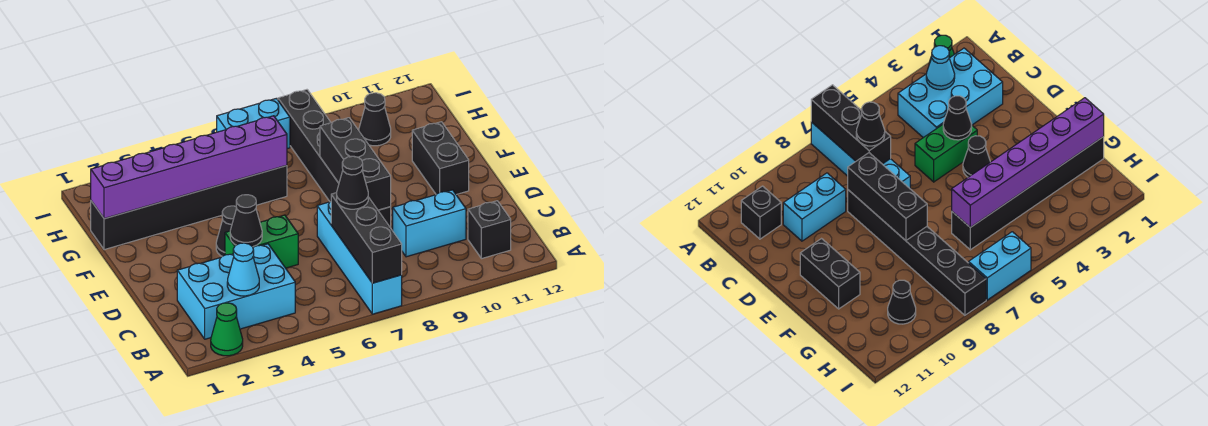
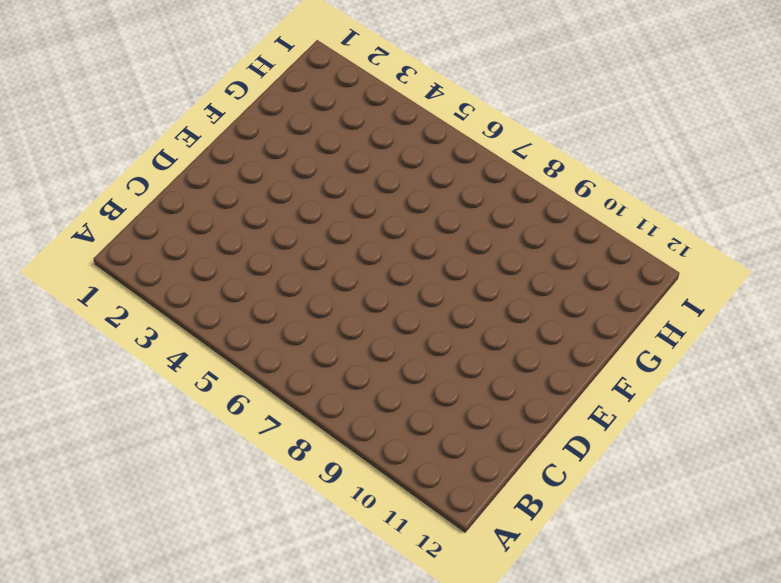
none -> green cone A2 level 1
none -> cyan brick A7:D7 level 1
none -> cyan brick B2:C4 level 1

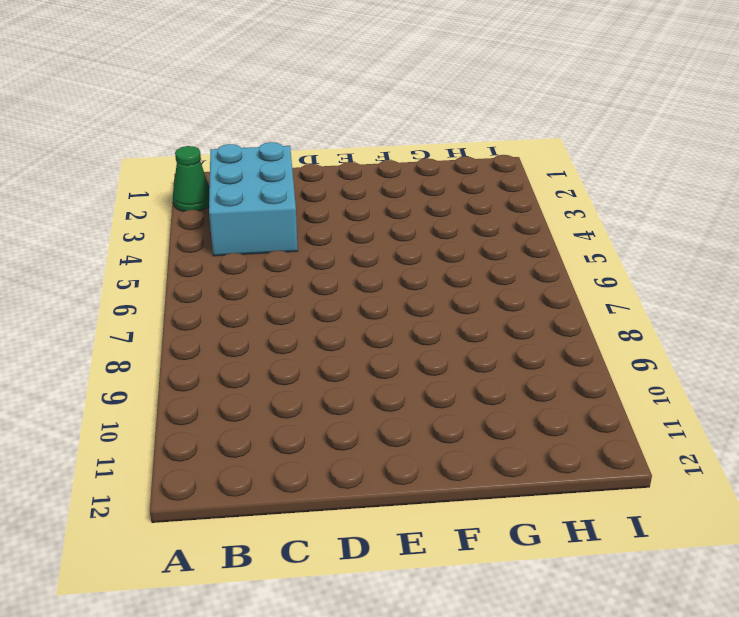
none -> cyan brick A7:D7 level 1
none -> black brick B11 level 1
none -> cyan brick C9:C10 level 1

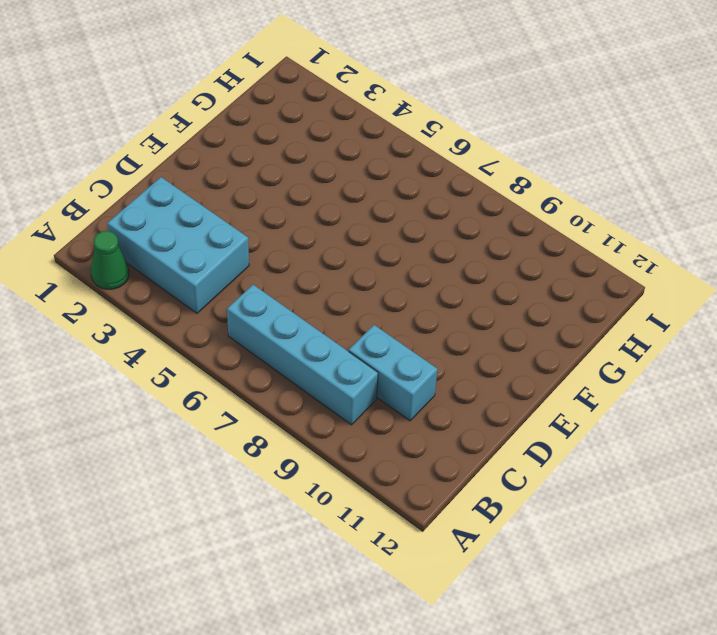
cyan brick B6:B9 level 1 -> cyan brick A7:D7 level 1
none -> black brick B11 level 1
none -> green brick D4:D5 level 1
none -> black brick D8:I8 level 1

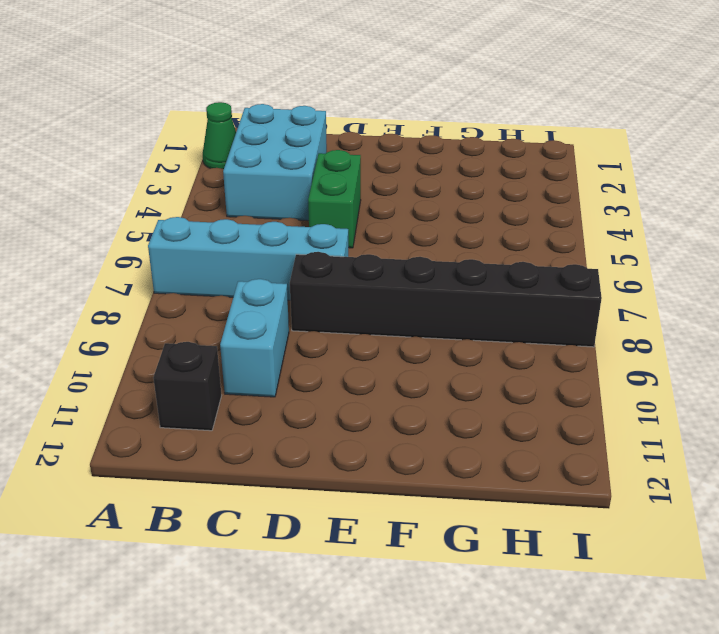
none -> black cone E4 level 1
none -> black brick E11:F11 level 1
none -> black brick G1:G6 level 1

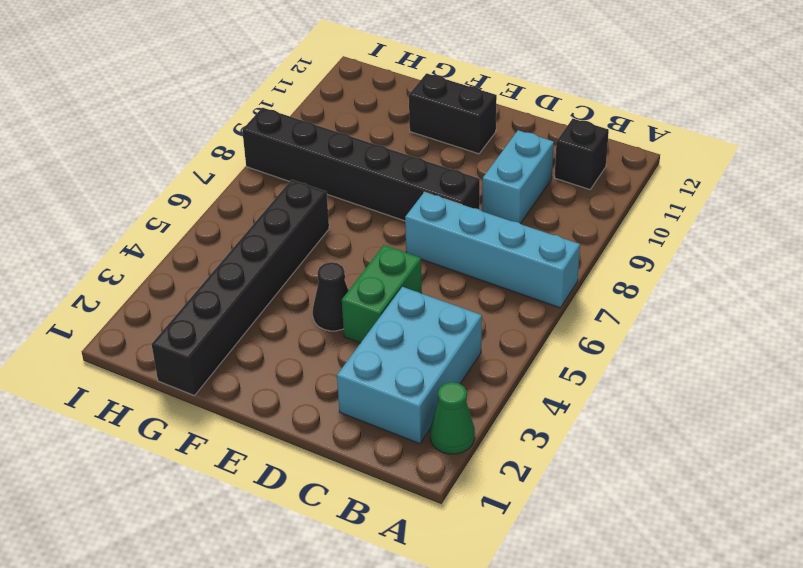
none -> black cone H10 level 1
none -> cyan brick I6:I7 level 1
none -> black brick A7:C7 level 2

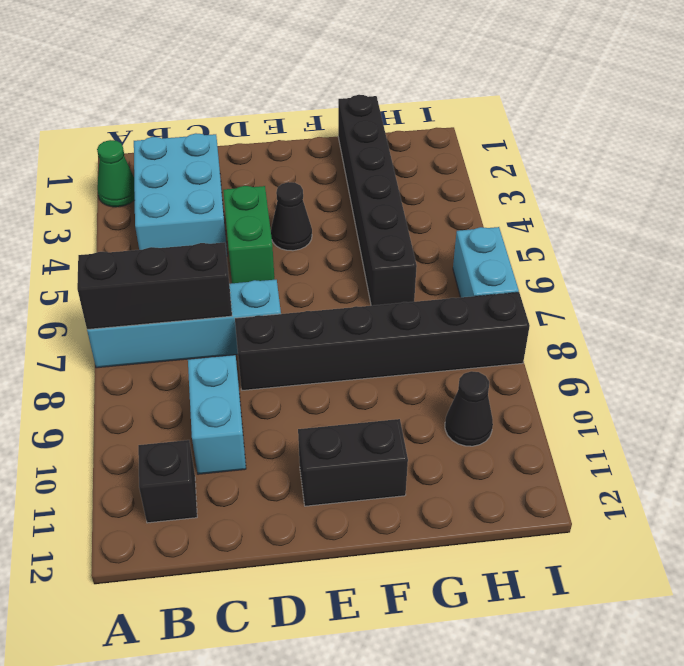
none -> cyan cone B3 level 2
none -> black cone D4 level 2
none -> black brick D8:F8 level 2

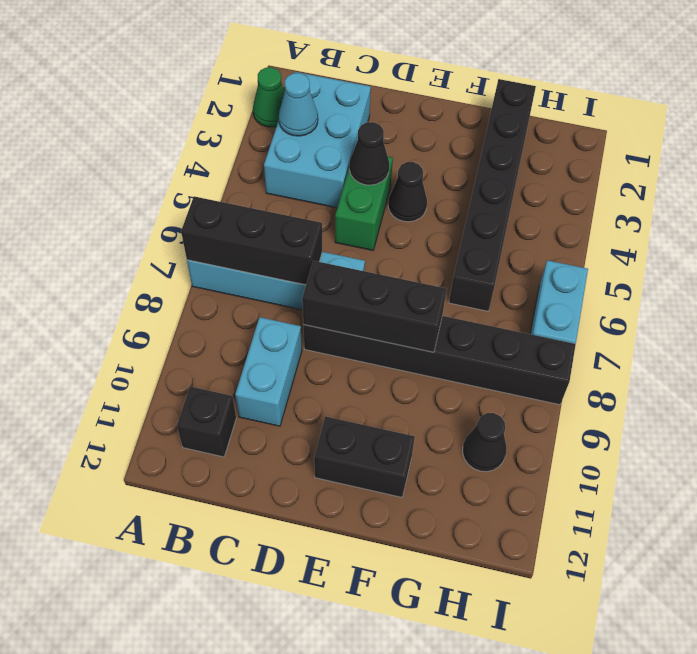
none -> purple brick G1:G6 level 2
none -> black cone C7 level 3

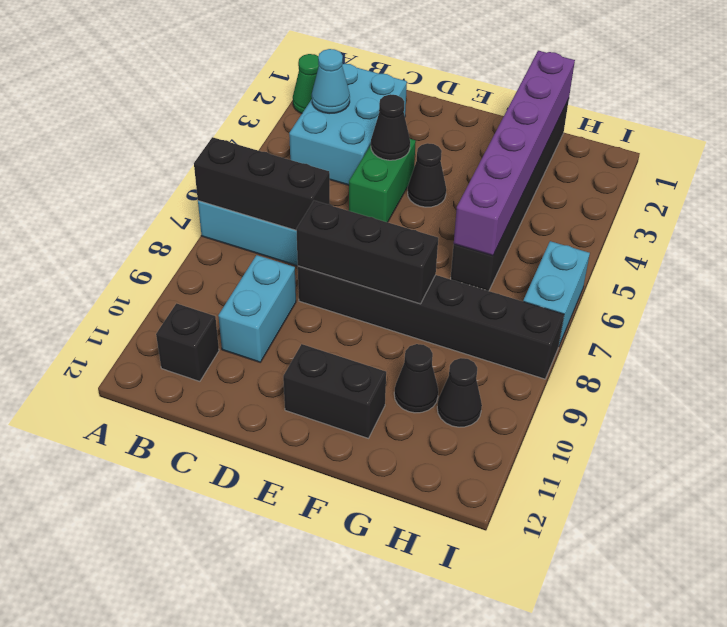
black cone G10 level 1 -> black cone C7 level 3

